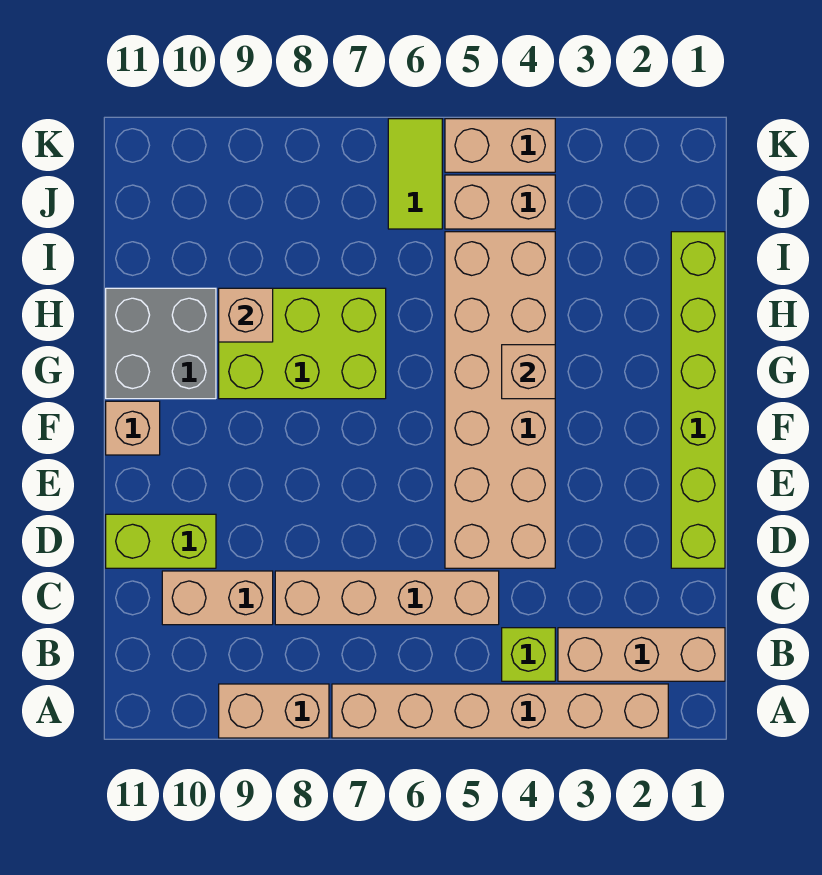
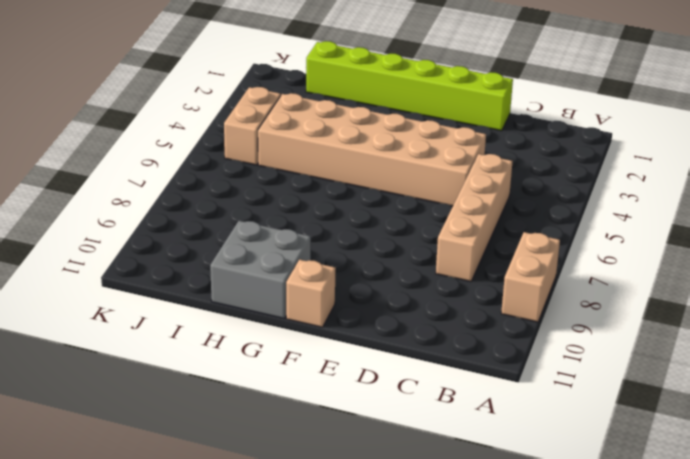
none -> tan brick A2:A7 level 1
none -> tan brick B1:B3 level 1
none -> lime brick B4 level 1

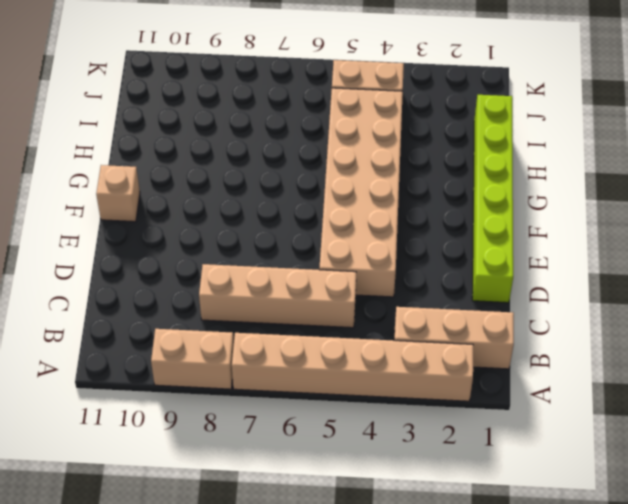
none -> lime brick B4 level 1
none -> tan brick C9:C10 level 1
none -> lime brick D10:D11 level 1

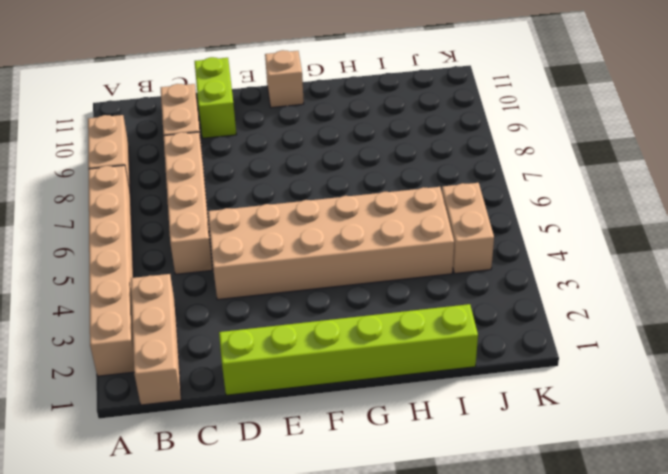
none -> lime brick B4 level 1
none -> lime brick G7:H9 level 1
none -> grey brick G10:H11 level 1

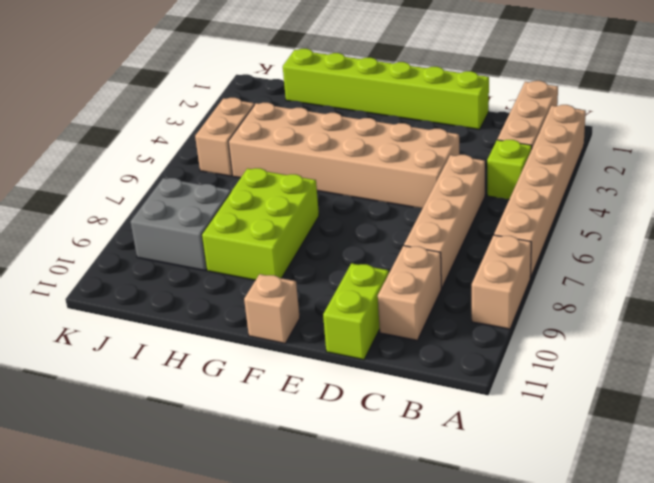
grey brick I8:J9 level 1 -> grey brick G10:H11 level 1
none -> lime tile J6:K6 level 1
none -> tan brick K4:K5 level 1
none -> tan brick G4 level 2

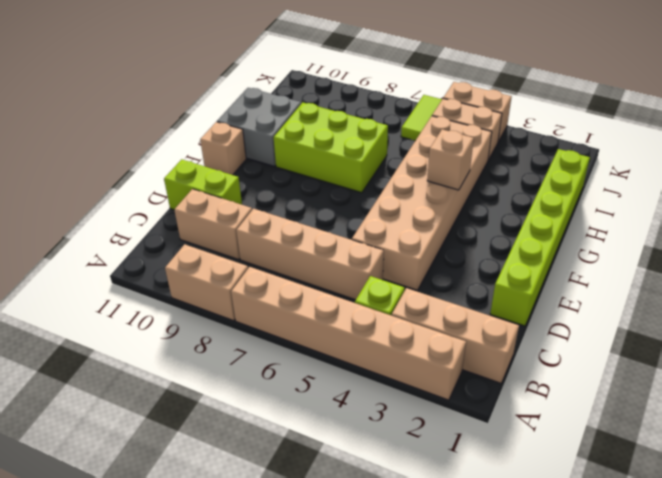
none -> tan brick H9 level 2

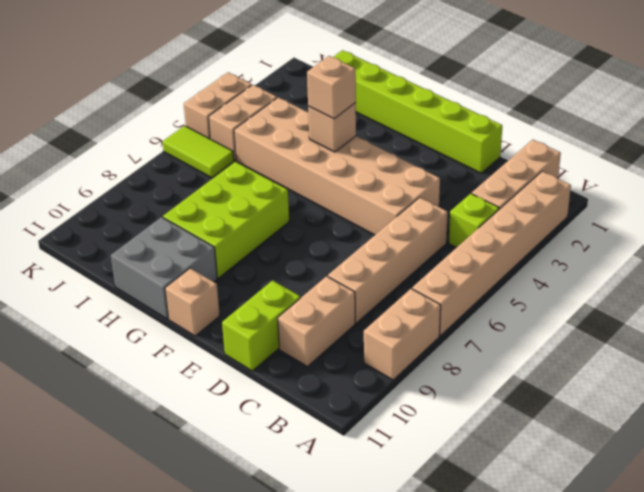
tan brick G4 level 3 -> tan brick H9 level 2

